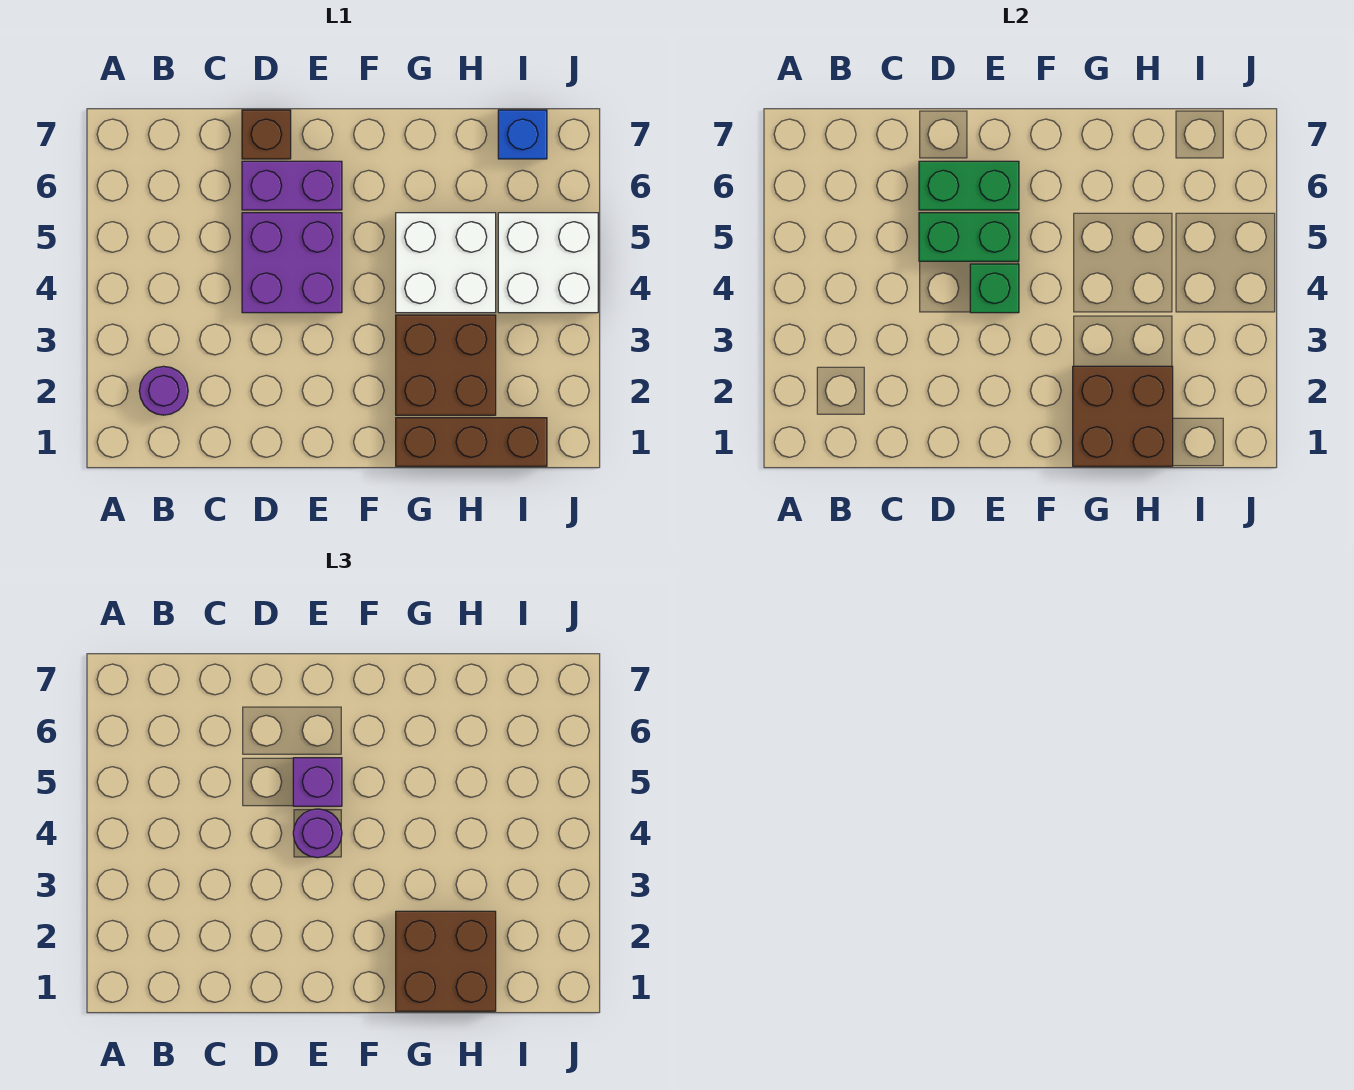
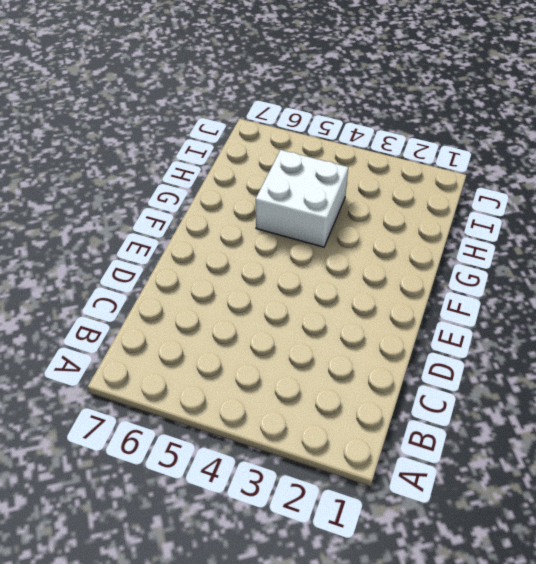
none -> purple round brick B2 level 1
none -> purple brick D4:E5 level 1
none -> purple brick D6:E6 level 1

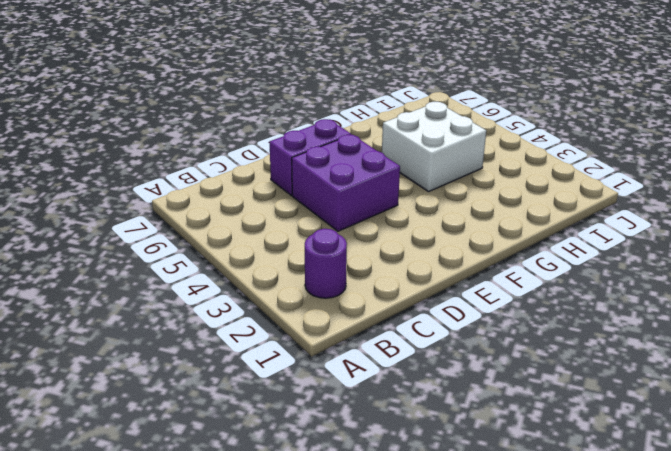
none -> brown brick D7 level 1
none -> brown brick G1:I1 level 1
none -> brown brick G2:H3 level 1

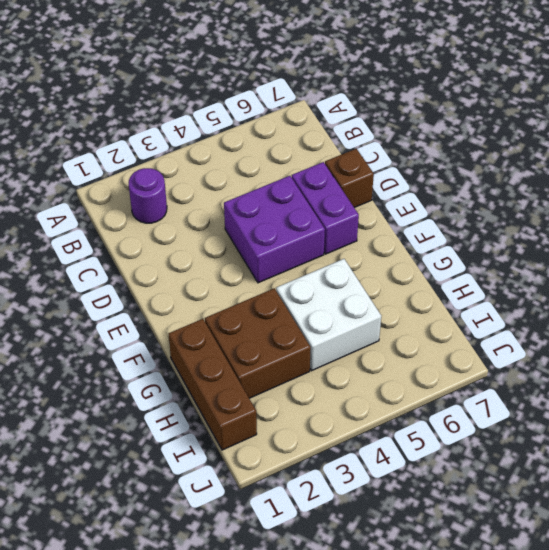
none -> white brick I4:J5 level 1
none -> blue brick I7 level 1
none -> green brick D5:E5 level 2

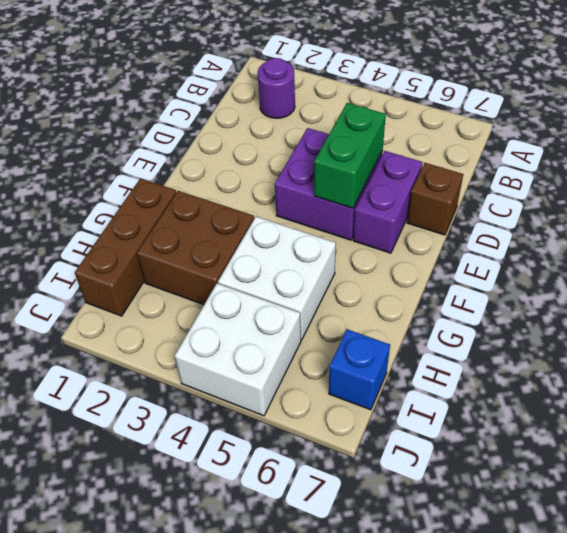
none -> green brick D6:E6 level 2
none -> green brick E4 level 2
none -> brown brick G1:H2 level 2

